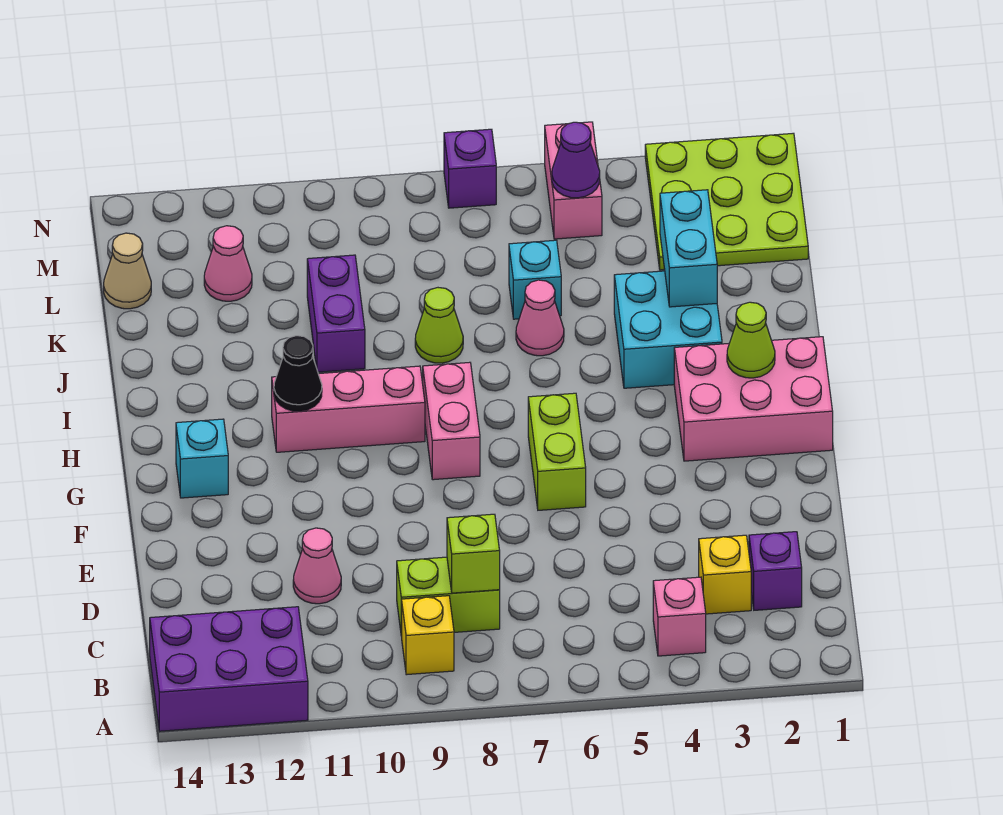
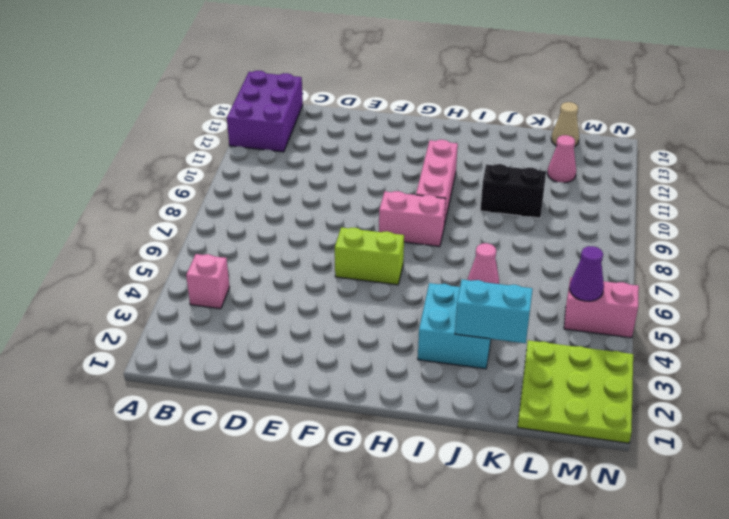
black brick J10:K10 level 1 -> purple brick J10:K10 level 1
none -> yellow brick B9 level 1
none -> purple brick C2 level 1
none -> yellow brick C3 level 1

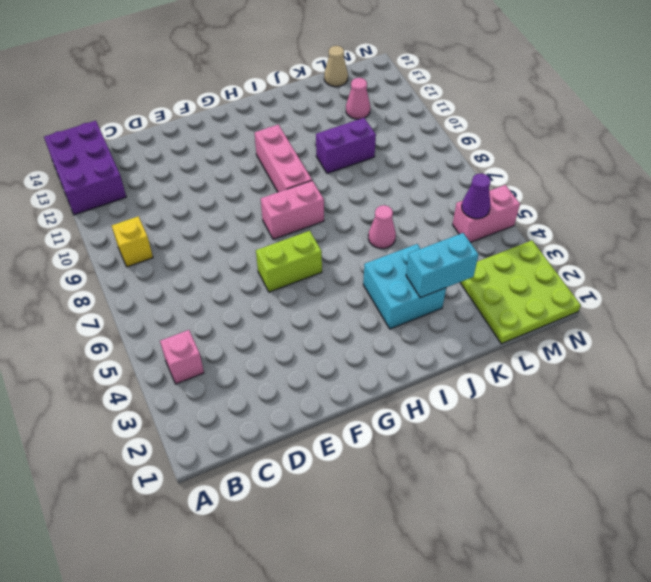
none -> purple brick C2 level 1
none -> yellow brick C3 level 1
none -> lime brick C8:C9 level 1

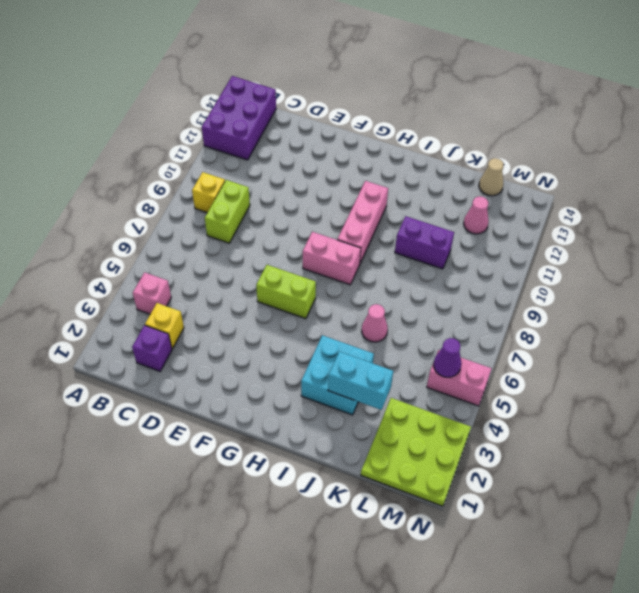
none -> pink cone D11 level 1
none -> pink brick G1:H3 level 1
none -> cyan brick G13 level 1

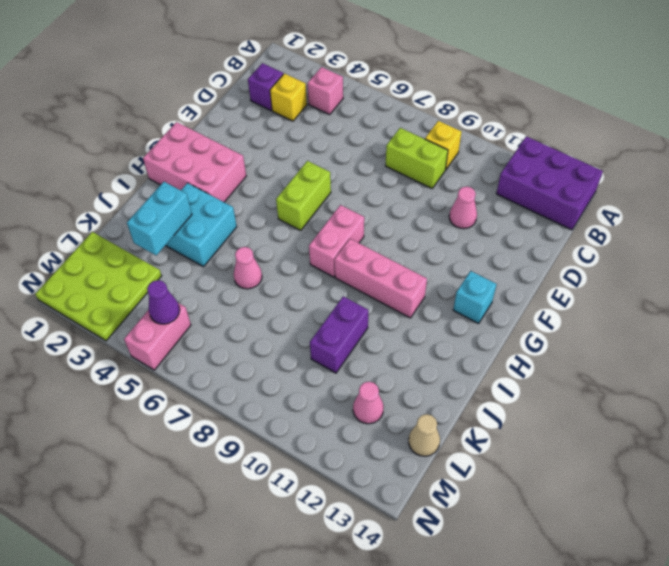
none -> lime cone J8 level 1
none -> cyan brick K6 level 1
none -> purple brick N7 level 1

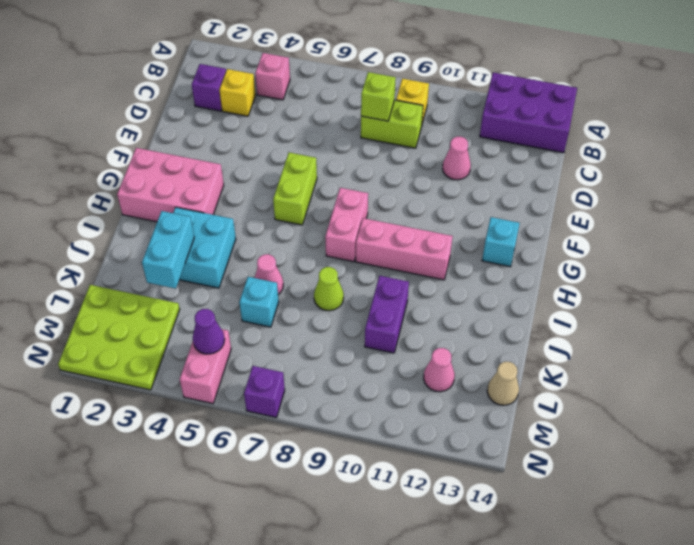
none -> lime cone H2 level 2
none -> black cone H11 level 2

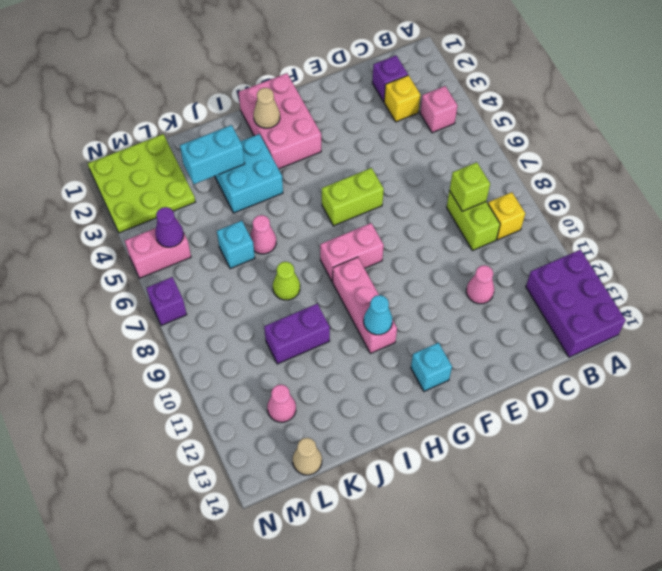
tan cone H2 level 2 -> lime cone H2 level 2
cyan cone H11 level 2 -> black cone H11 level 2

